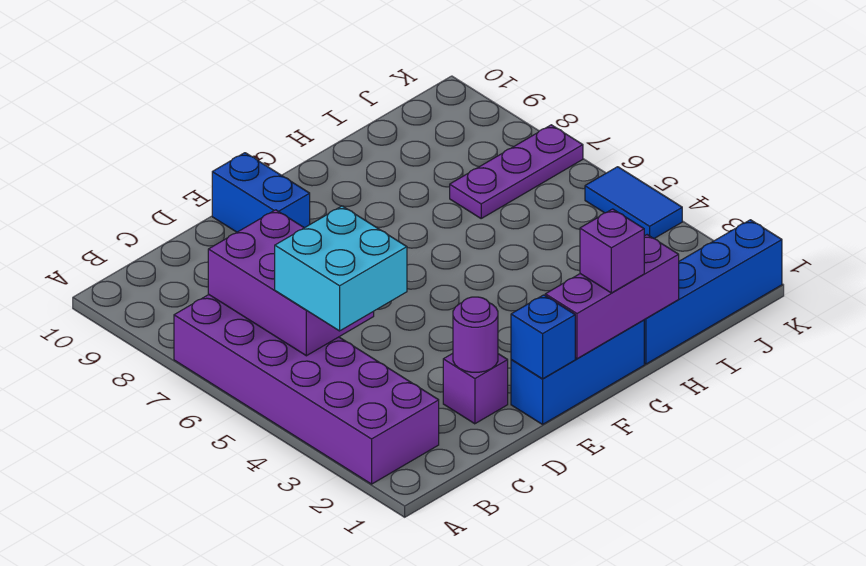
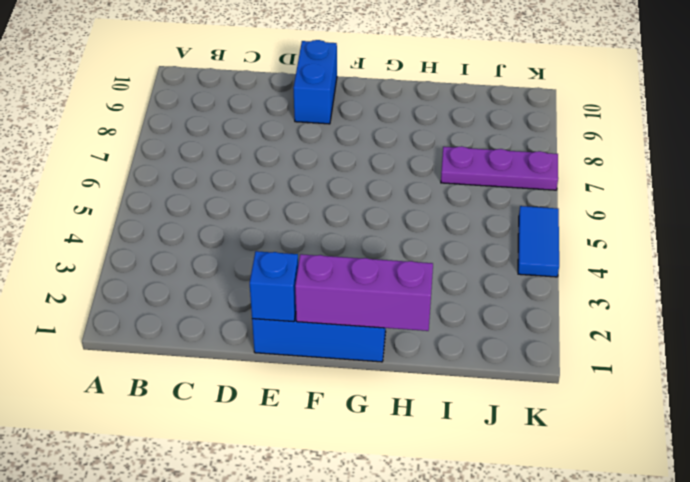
none -> purple brick A2:B7 level 1
none -> purple brick D2 level 1
none -> blue brick H1:K1 level 1

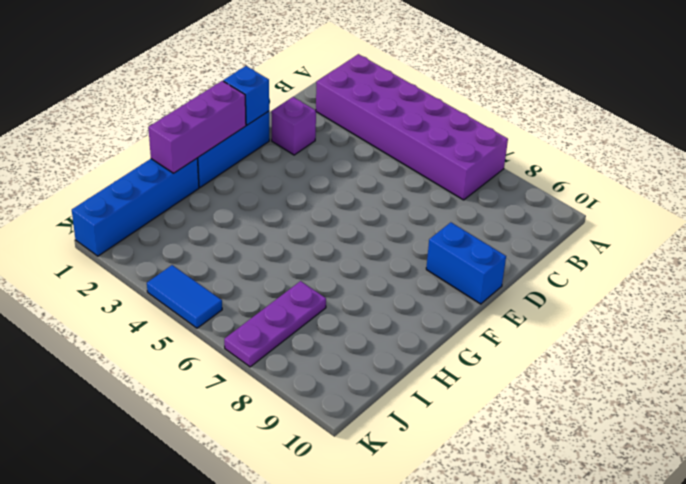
none -> purple brick B5:C7 level 2
none -> purple round brick D2 level 2
none -> cyan brick B4:C5 level 3

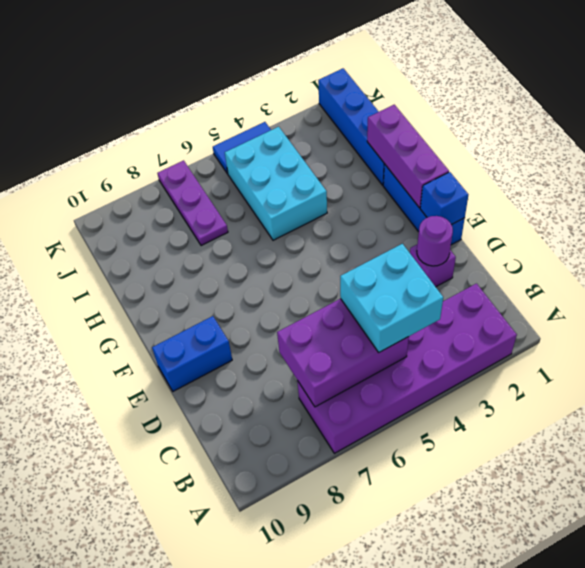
cyan brick H4:J5 level 1 -> none
none -> purple brick G1 level 3

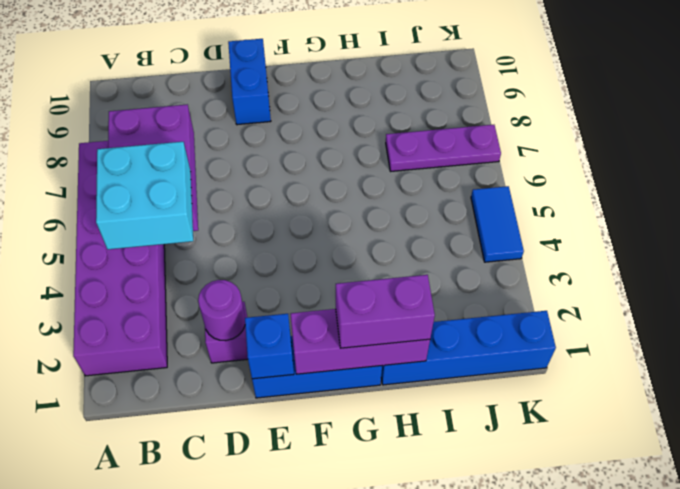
purple brick G1:H1 level 3 -> purple brick G1 level 3

